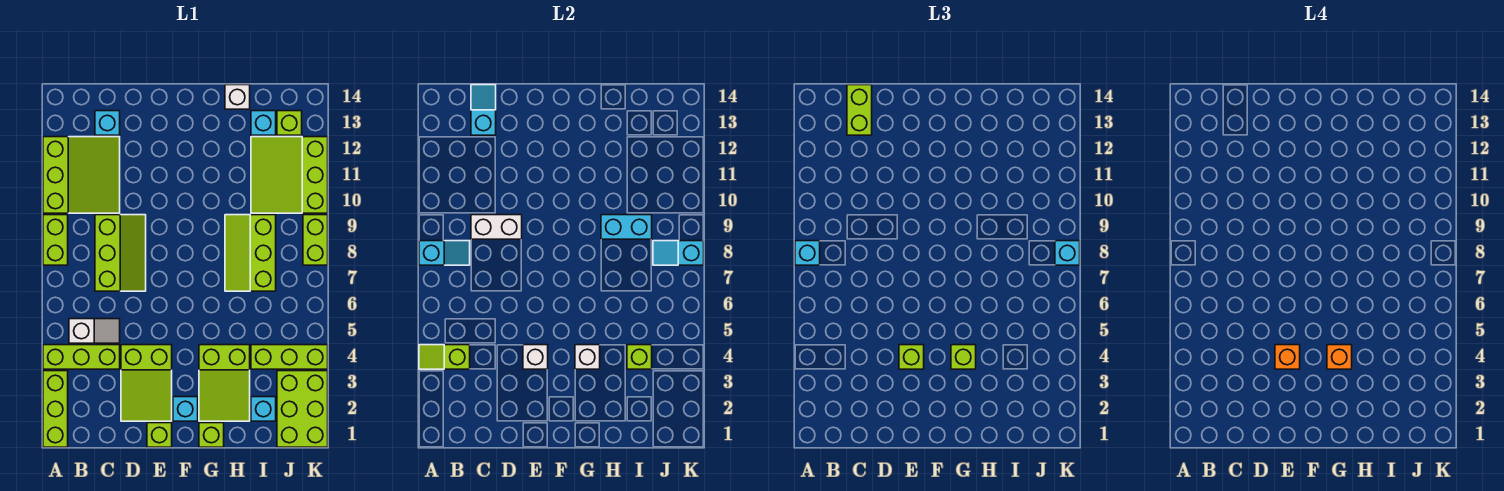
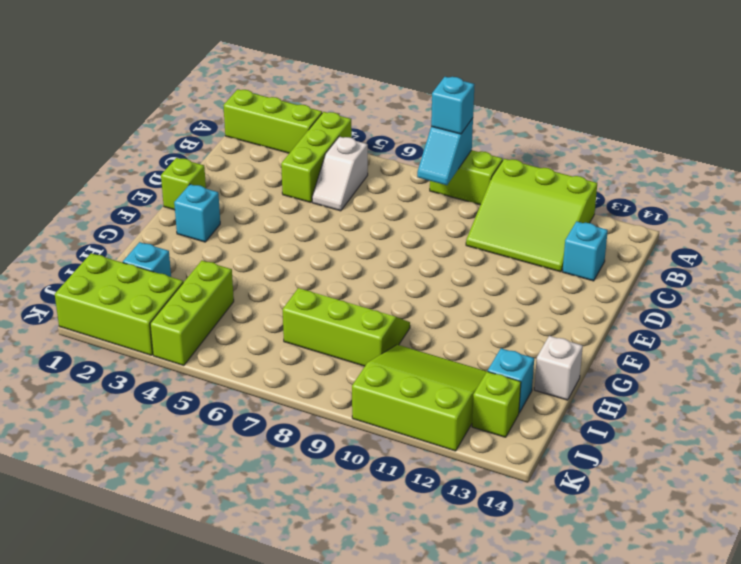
none -> lime slope C7:D9 level 1 top C
none -> lime slope D2:E4 level 1 top 4
none -> lime brick G1 level 1
none -> lime slope G2:H4 level 1 top 4

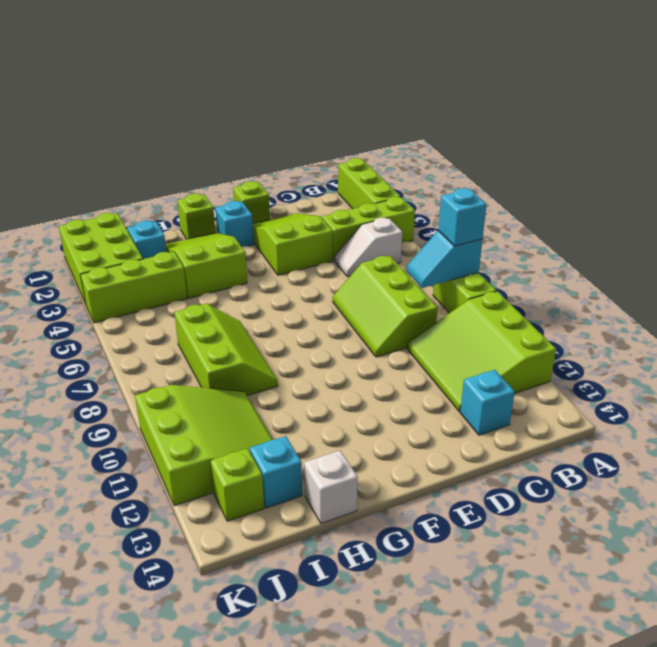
none -> lime brick K8:K9 level 1
none -> lime slope A4:B4 level 2 top B
none -> white brick C9:D9 level 2
none -> cyan slope C13:C14 level 2 top 13

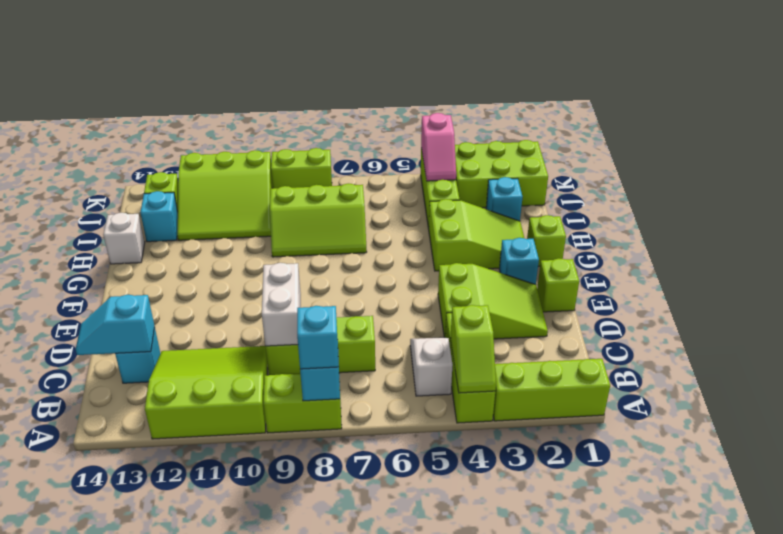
pink slope J4:K4 level 2 top K -> none
none -> white brick E4 level 2
none -> white brick G4 level 2
none -> cyan brick H9:I9 level 2
none -> lime brick I4 level 2

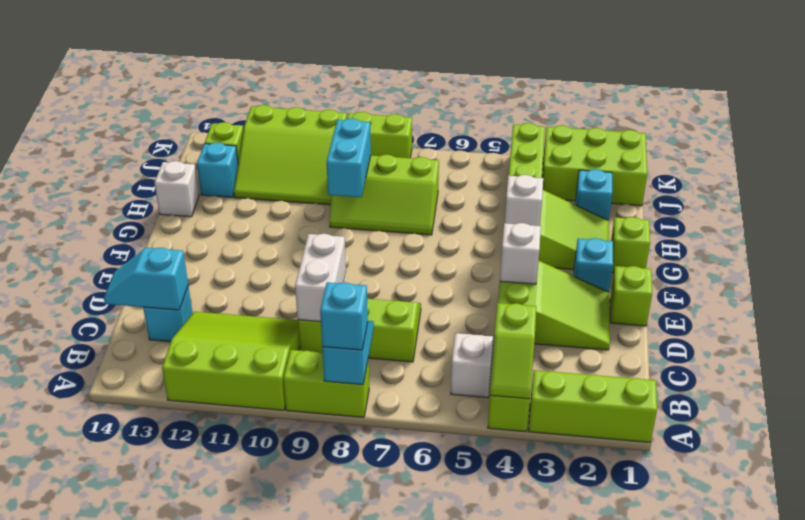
none -> lime brick I4 level 2
none -> cyan slope J8:K8 level 2 top K
none -> lime brick C13:C14 level 3
none -> lime brick E4 level 3

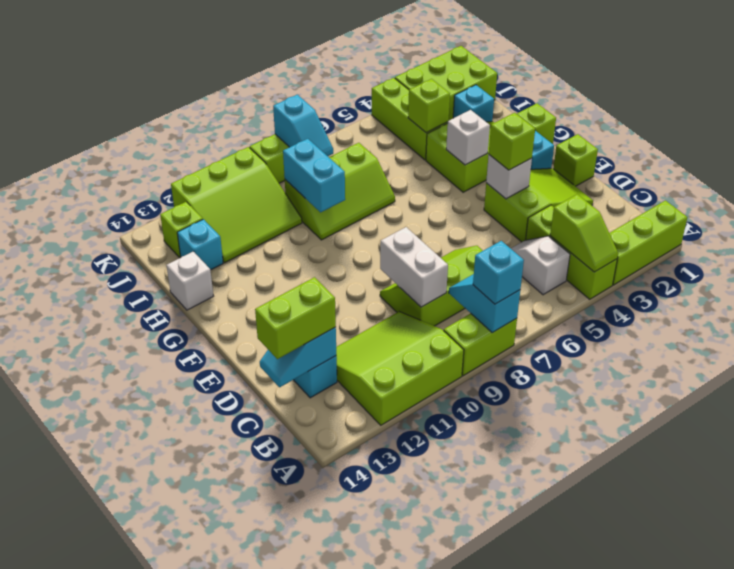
none -> lime brick G4 level 3
none -> cyan brick K8 level 3
none -> orange brick E4 level 4
none -> orange brick G4 level 4

